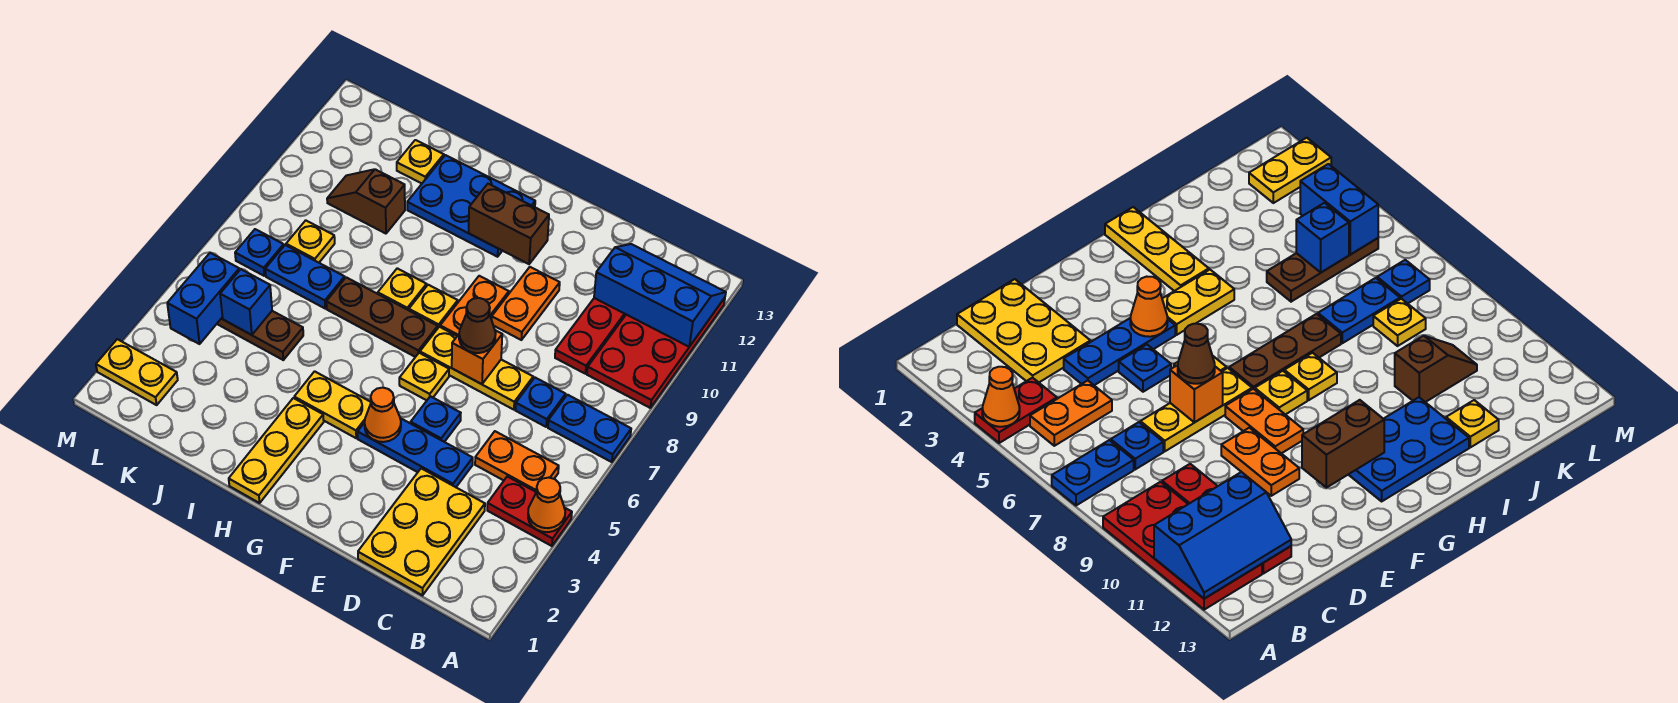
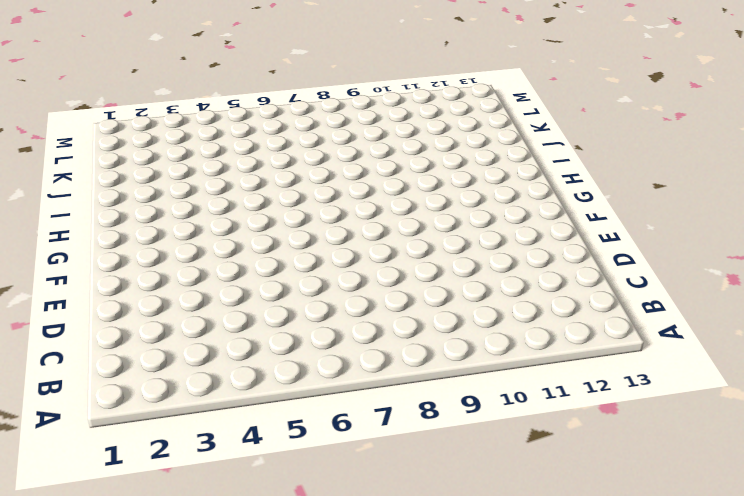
none -> red plate A4:B4 level 1
none -> blue plate A7:B7 level 1
none -> red plate A9:B12 level 1
none -> orange plate B5:C5 level 1

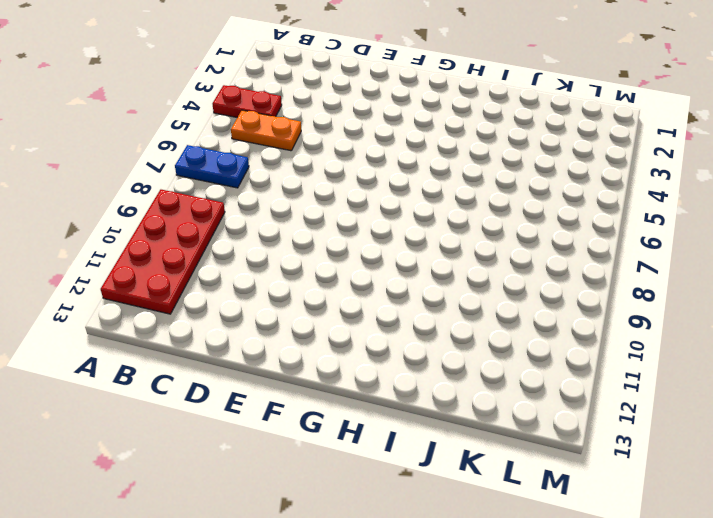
none -> yellow plate C1:D3 level 1
none -> blue plate C7 level 1
none -> red plate C9:C12 level 1
none -> blue plate D4:F4 level 1

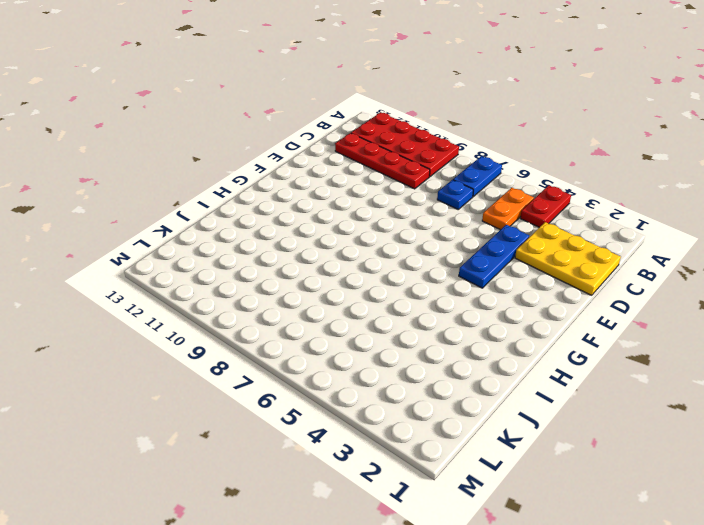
none -> yellow plate D7:F7 level 1
none -> blue plate E5 level 1
none -> orange plate E9:E10 level 1
none -> yellow plate F6 level 1

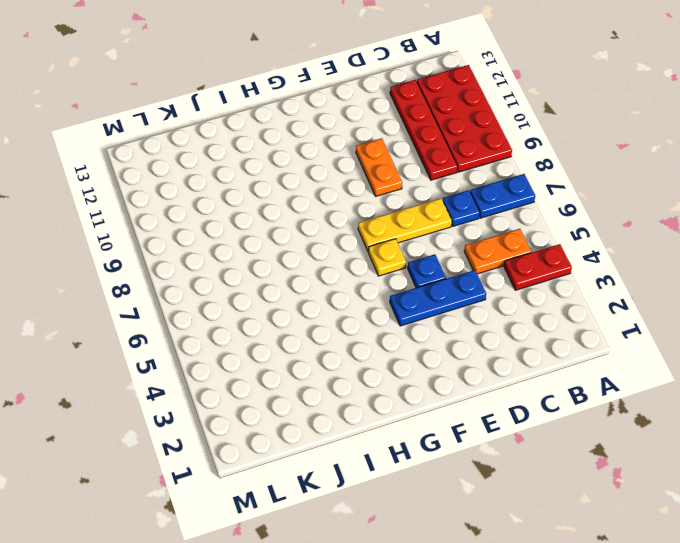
none -> yellow plate C1:D3 level 1
none -> orange plate F8:F9 level 1
none -> yellow plate G4:H4 level 1
none -> brown plate G7:I7 level 1

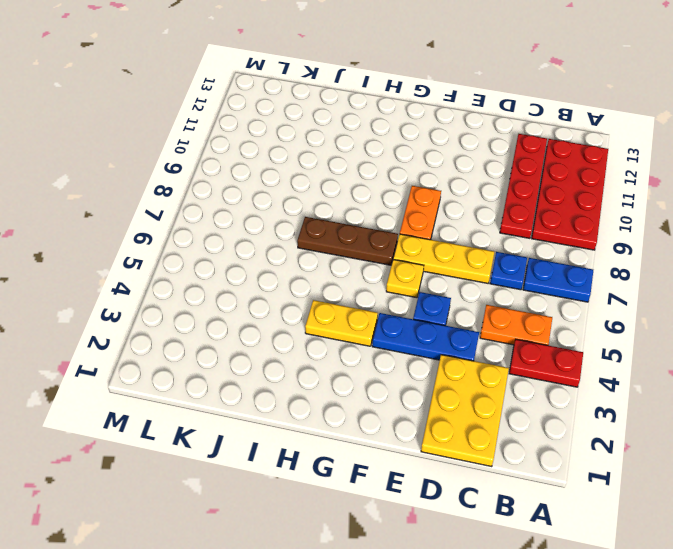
none -> orange plate E9:E10 level 1
none -> yellow plate G8 level 1
none -> blue plate G11:I12 level 1
none -> yellow plate H1:H3 level 1

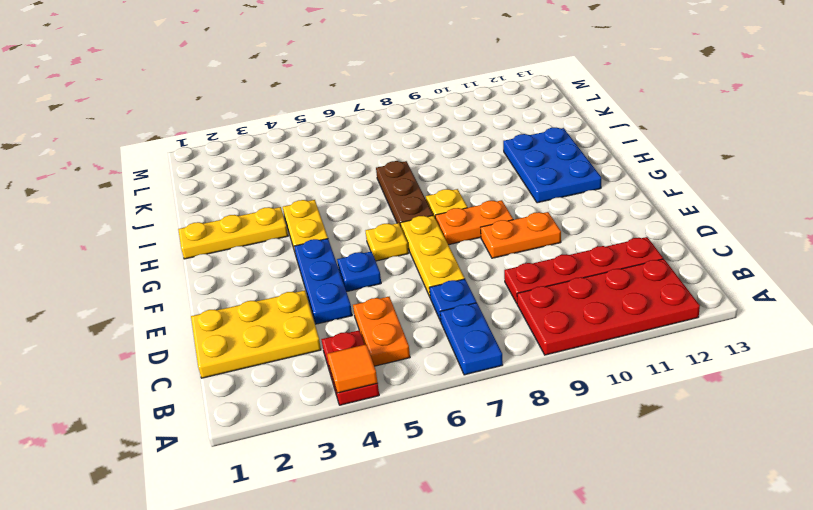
orange tile A4 level 2 -> orange cone A4 level 2
none -> yellow plate H8 level 1
none -> brown plate J5:L5 level 1
none -> blue plate J7:K7 level 1
none -> brown slope J10:K10 level 1 top J

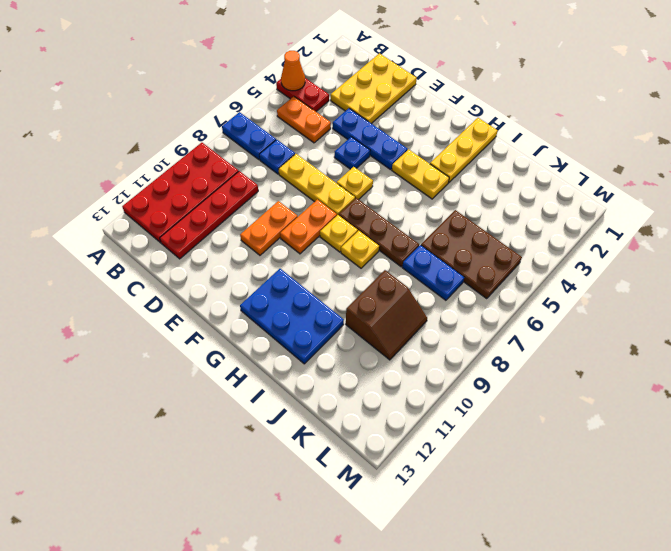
brown plate J5:L6 level 1 -> brown plate J5:L5 level 1
brown slope J9:K10 level 1 top J -> brown slope J10:K10 level 1 top J
none -> yellow plate J12 level 1
none -> yellow plate K8 level 1
none -> yellow plate L2:M2 level 1
none -> blue plate L7 level 1

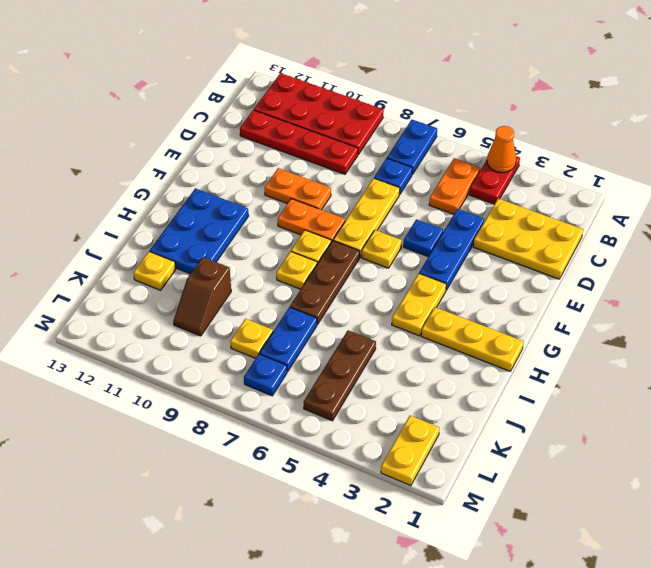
none -> blue slope A11:C12 level 2 top 11
none -> orange brick E7 level 2
none -> orange cone F4 level 2
none -> brown brick F11:G11 level 2

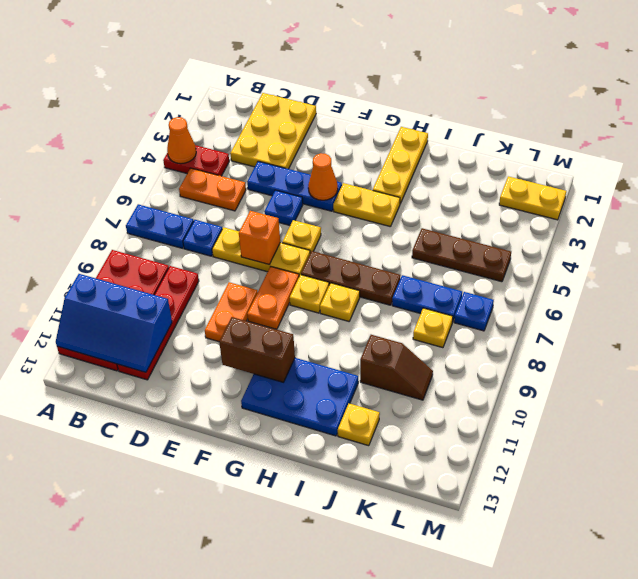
none -> blue brick K5 level 2
none -> blue brick L4:L5 level 2
none -> brown cone E7 level 3

